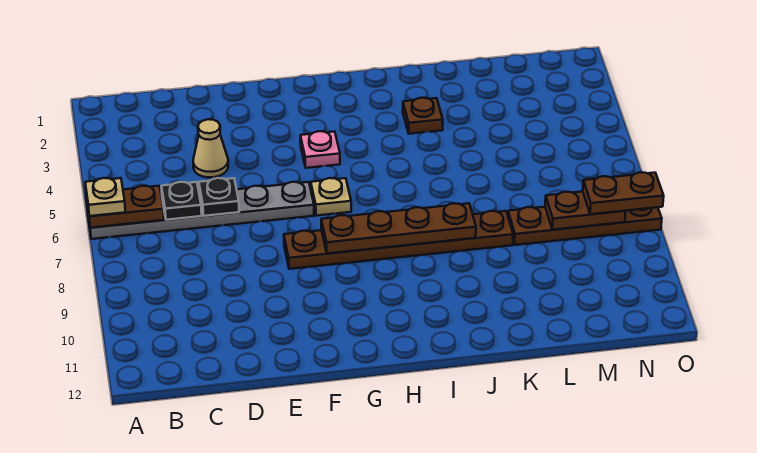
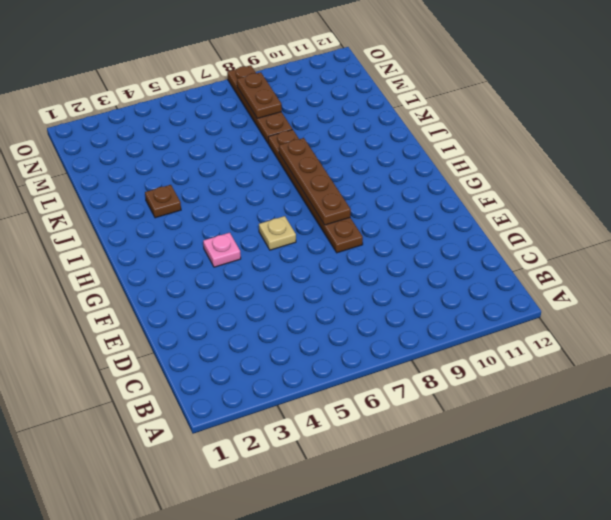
none -> grey plate A6:F6 level 1
none -> tan cone D4 level 1
none -> brown plate A6:B6 level 2

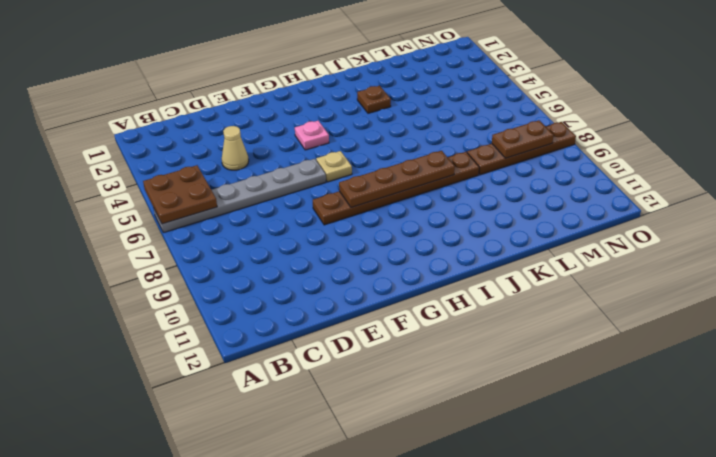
brown plate A5:B6 level 2 -> brown plate A6:B6 level 2
none -> black plate C6 level 2
none -> black plate D6 level 2
none -> tan plate A6 level 3

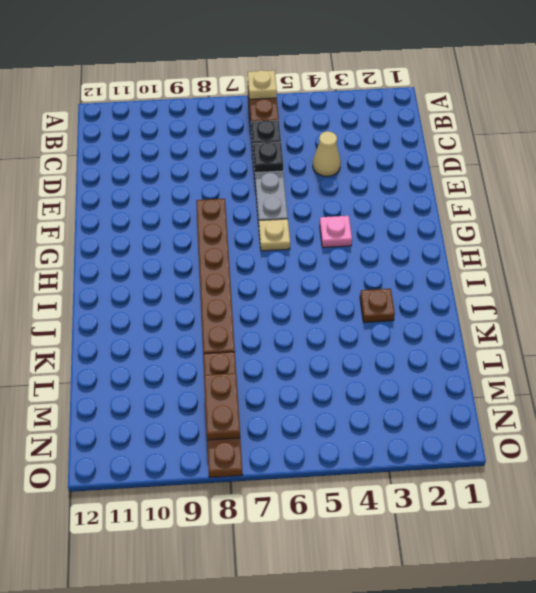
none -> brown plate G8:J8 level 2
none -> brown plate N8:O8 level 3

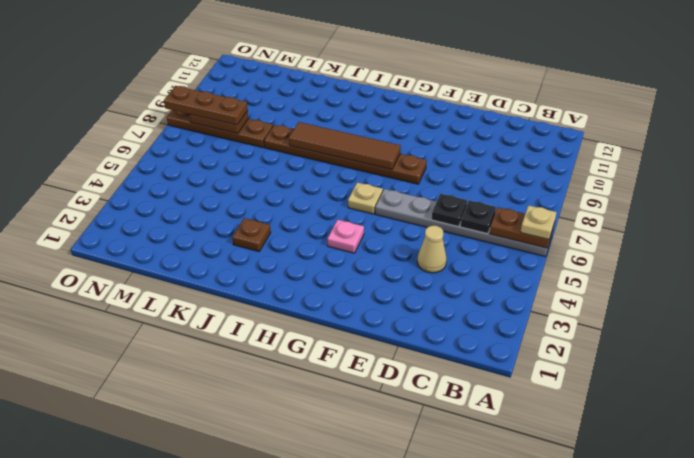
brown tile G8:J8 level 2 -> brown plate G8:J8 level 2
brown plate M8:O8 level 3 -> brown plate N8:O8 level 3

